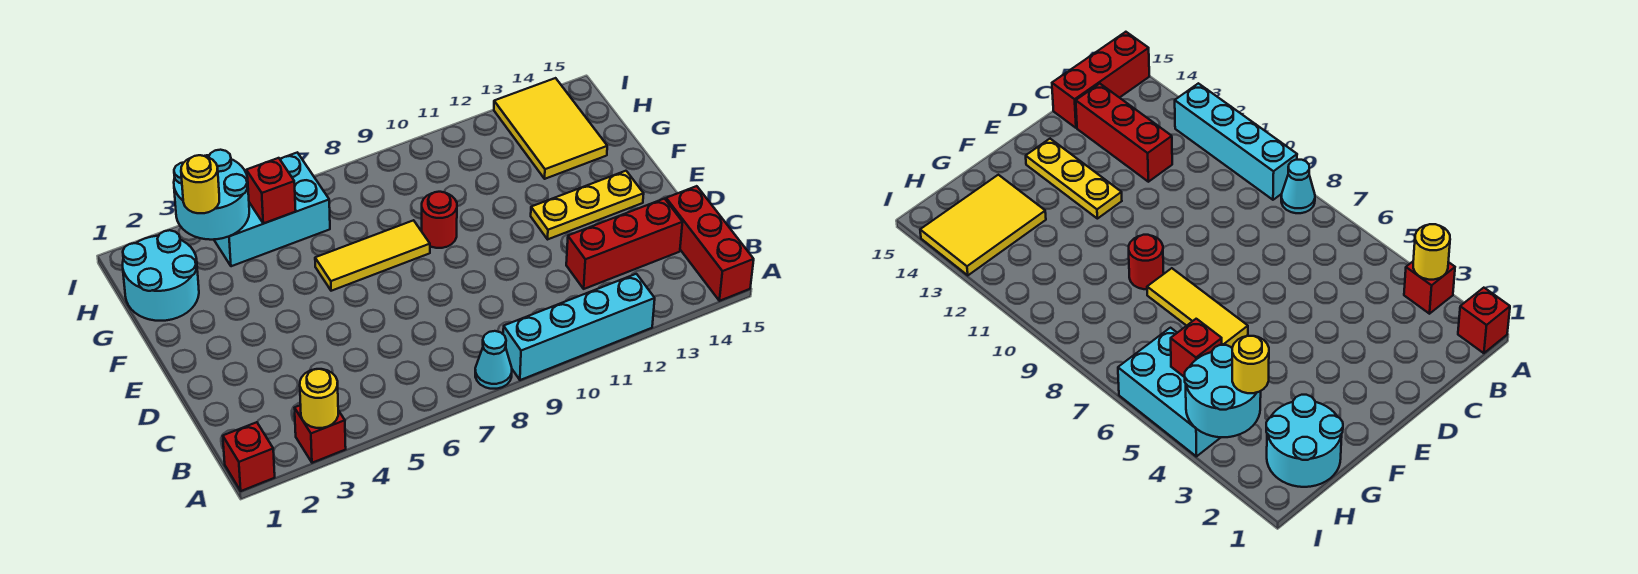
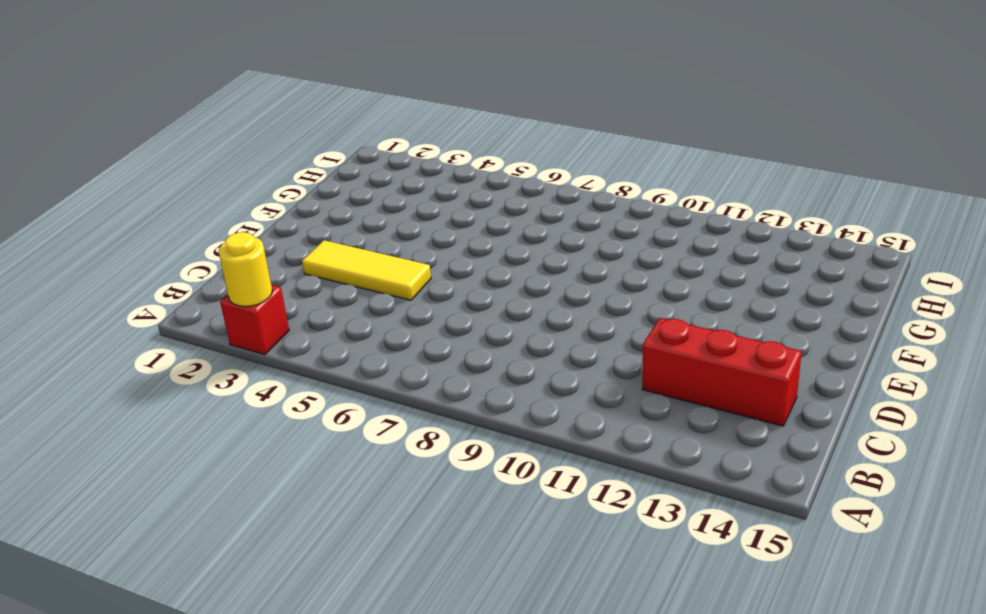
yellow tile D3:D5 level 1 -> yellow tile F6:F8 level 1
none -> red brick A1 level 1
none -> cyan cone A8 level 1
none -> cyan brick A9:A12 level 1

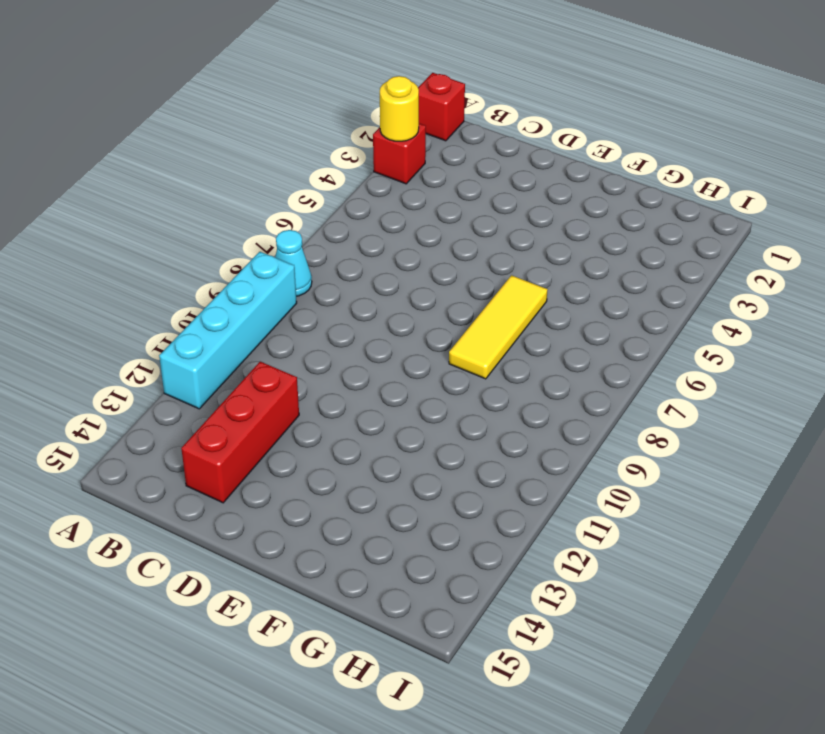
none -> red brick A15:C15 level 1
none -> yellow plate E12:E14 level 1
none -> red round brick F9 level 1

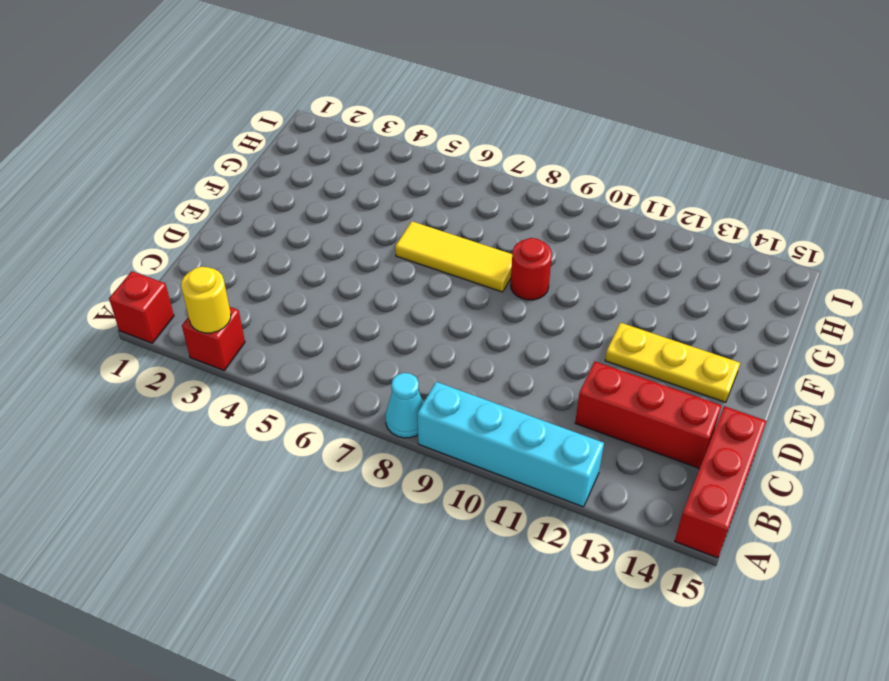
none -> cyan round brick G1:H2 level 1
none -> yellow tile G13:I14 level 1
none -> cyan brick H4:I6 level 1

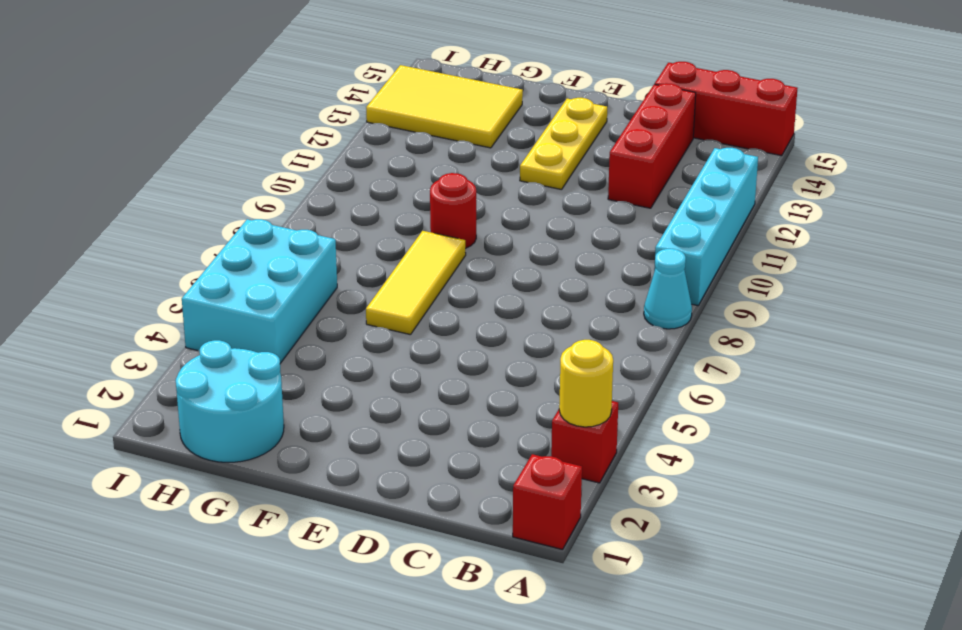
none -> cyan round brick H3:I4 level 2
none -> red brick H5 level 2
none -> yellow round brick H3 level 3

